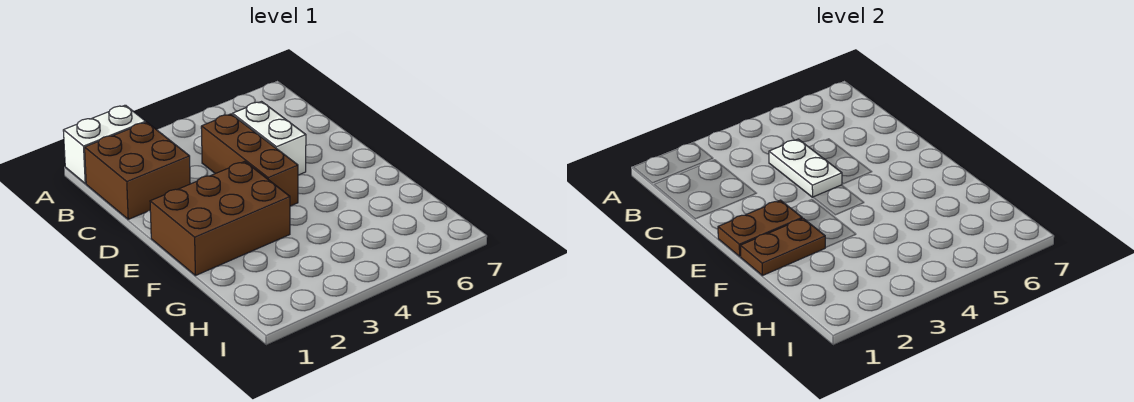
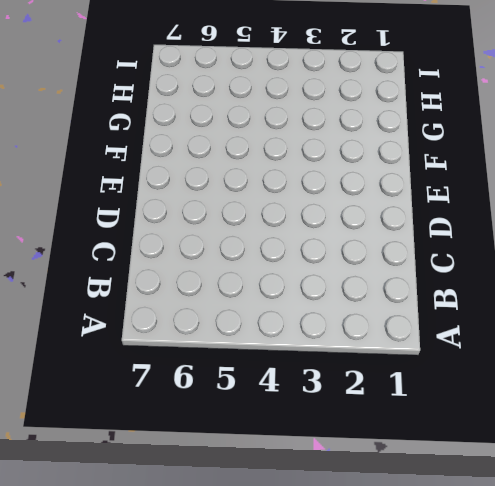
none -> white brick A1:A2 level 1
none -> brown brick B1:C2 level 1

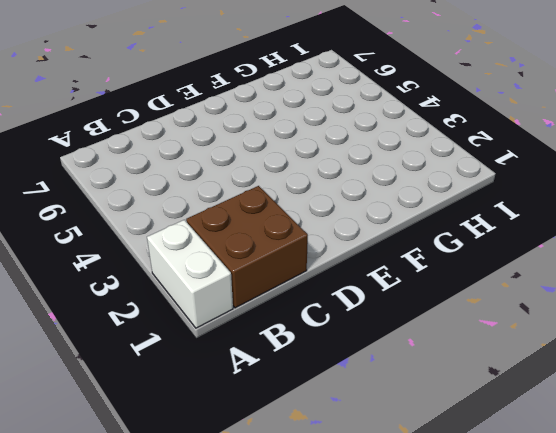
none -> brown brick C4:E4 level 1
none -> white brick C5:D5 level 1

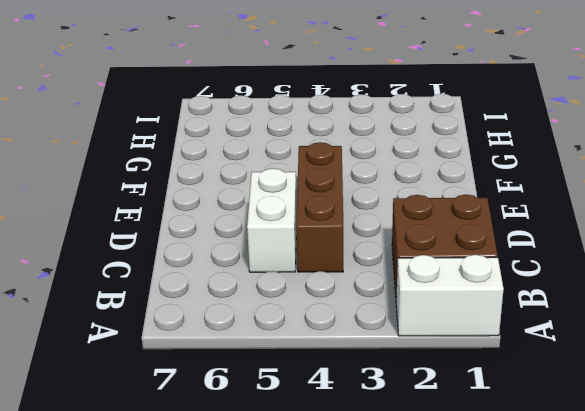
none -> brown brick E1:F3 level 1
none -> white plate C4:D4 level 2

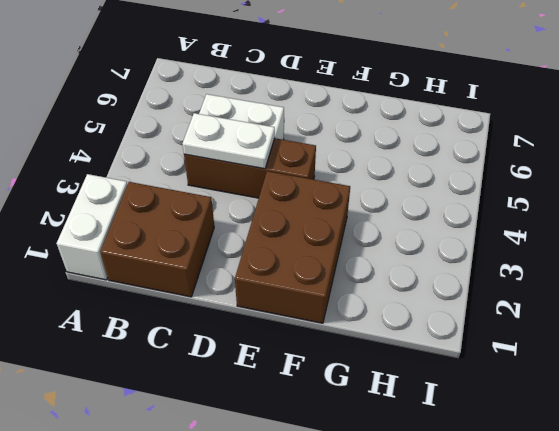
none -> brown plate E1:E2 level 2
none -> brown plate F1:F2 level 2

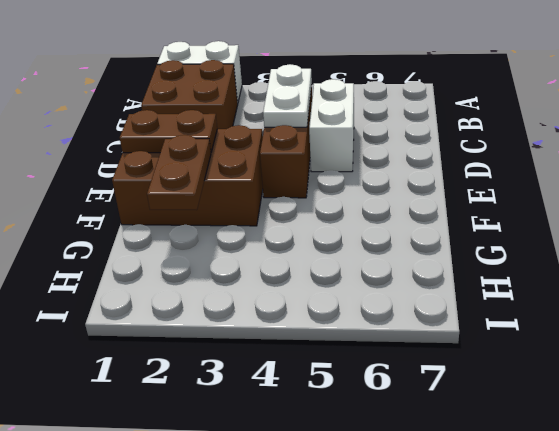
brown plate F2:G2 level 2 -> brown plate F1:F2 level 2

